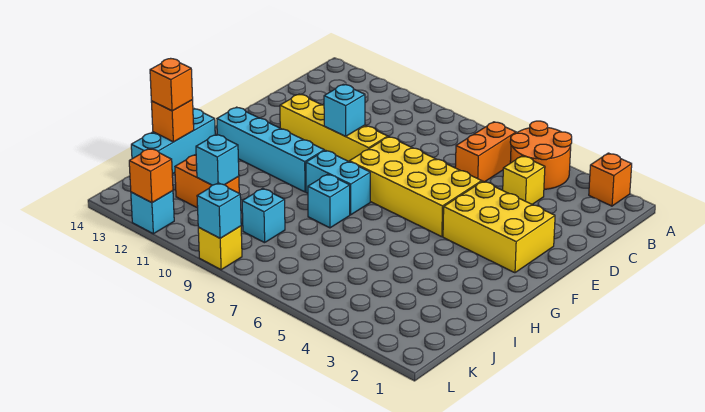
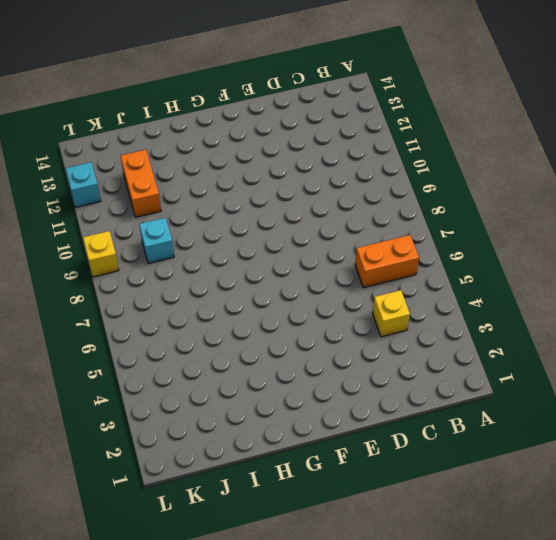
none -> orange brick A2 level 1
none -> orange round brick A4:B5 level 1
none -> yellow brick E2:F4 level 1

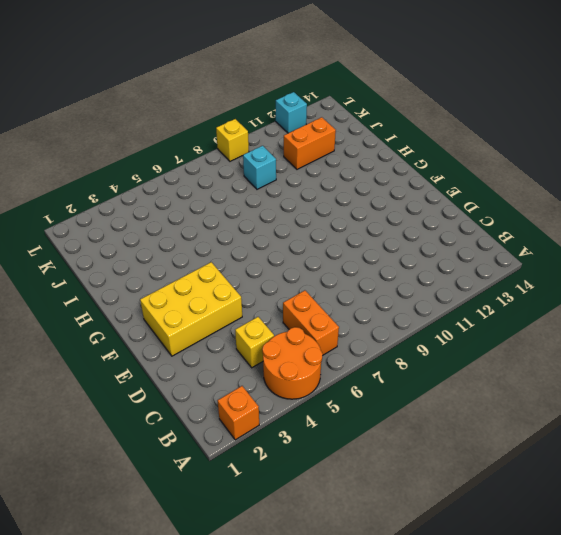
none -> yellow brick E5:F8 level 1
none -> yellow brick E9:E12 level 1
none -> cyan brick G8:G9 level 1

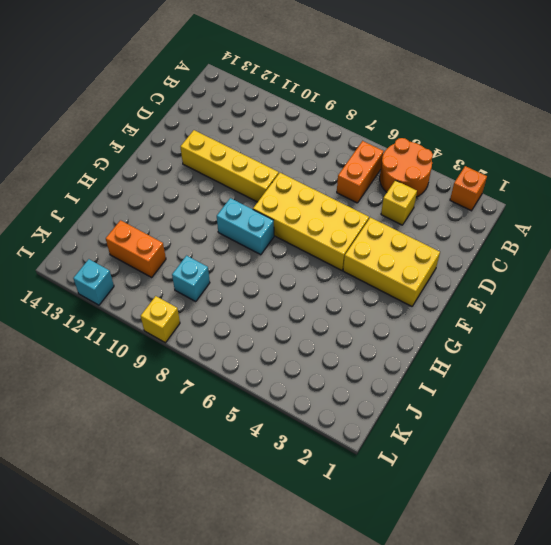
none -> cyan brick G10:G13 level 1
none -> cyan brick H8 level 1
none -> cyan brick H14:J14 level 1

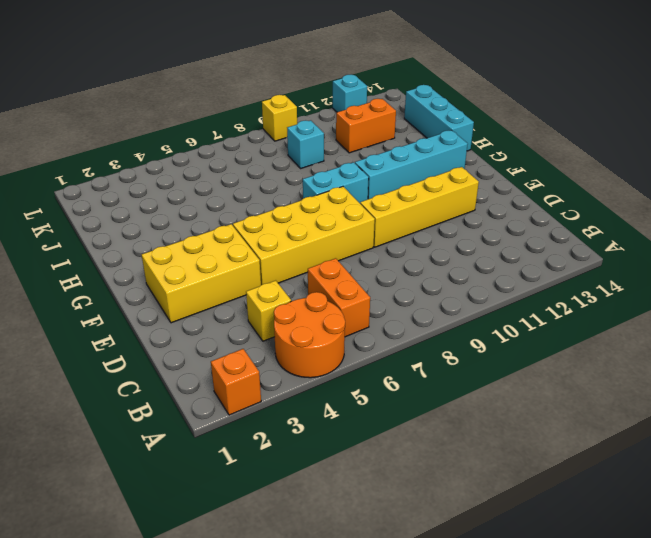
none -> cyan brick H8 level 1
none -> cyan brick E10 level 2
none -> orange brick I14 level 2

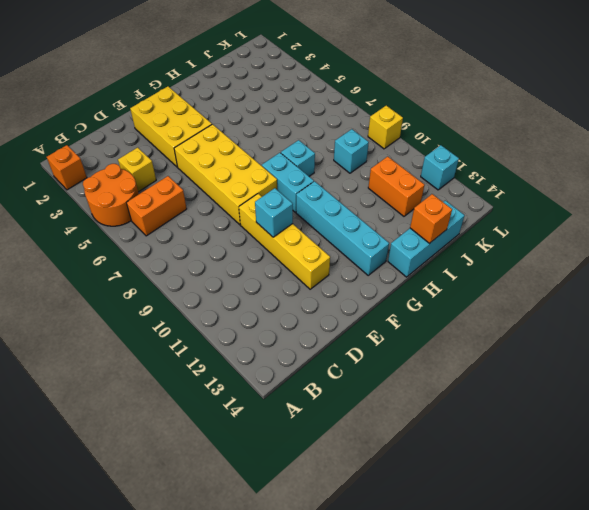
none -> cyan brick J11 level 2
none -> cyan brick L9 level 2
none -> orange brick L12 level 2

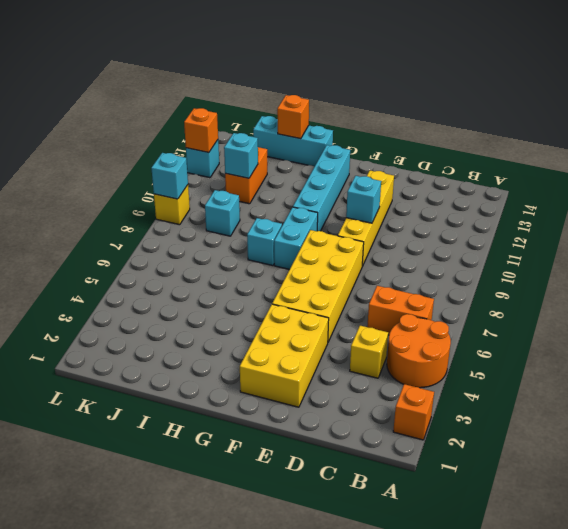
none -> orange brick I14 level 3

